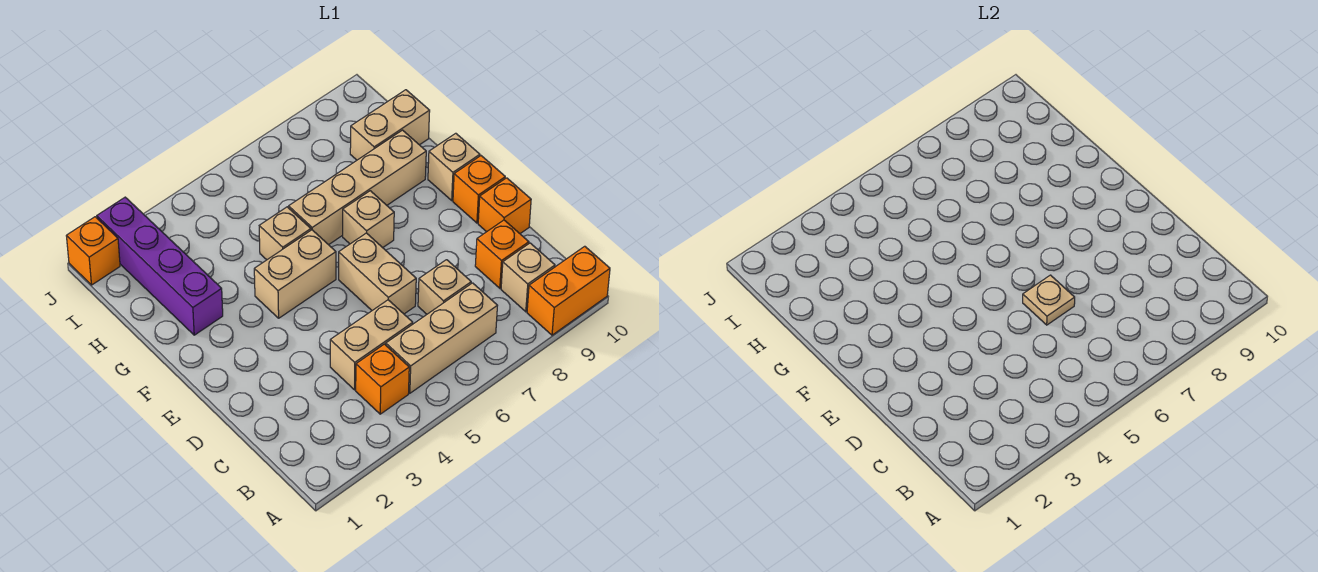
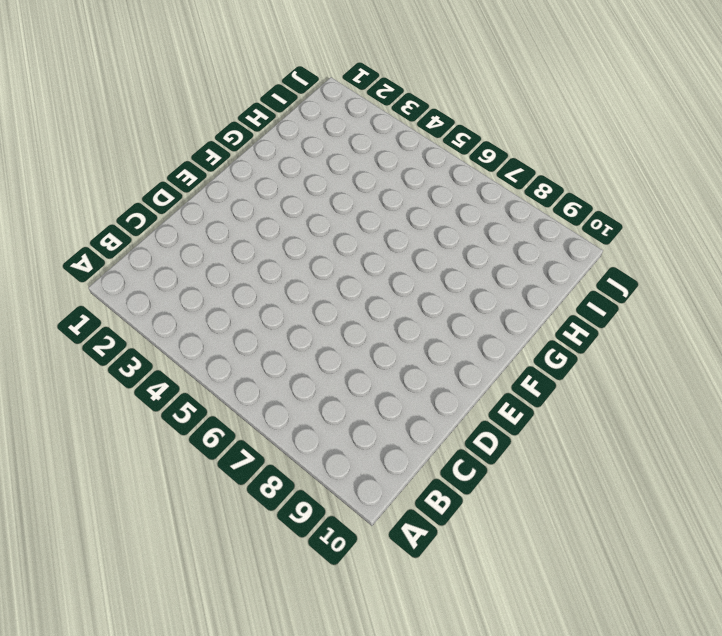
none -> orange brick A9:A10 level 1
none -> orange brick B4 level 1
none -> tan brick B5:B7 level 1

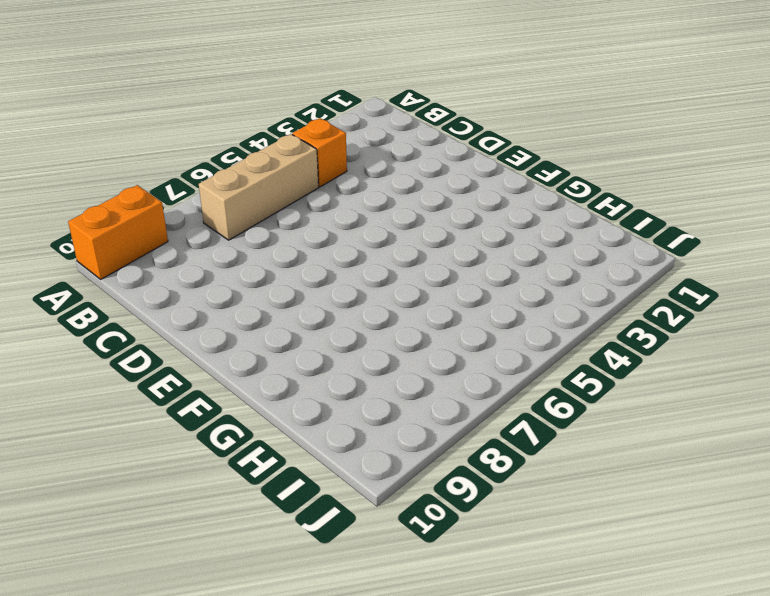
none -> tan brick B9 level 1
none -> tan brick C4:C5 level 1
none -> tan brick C7 level 1

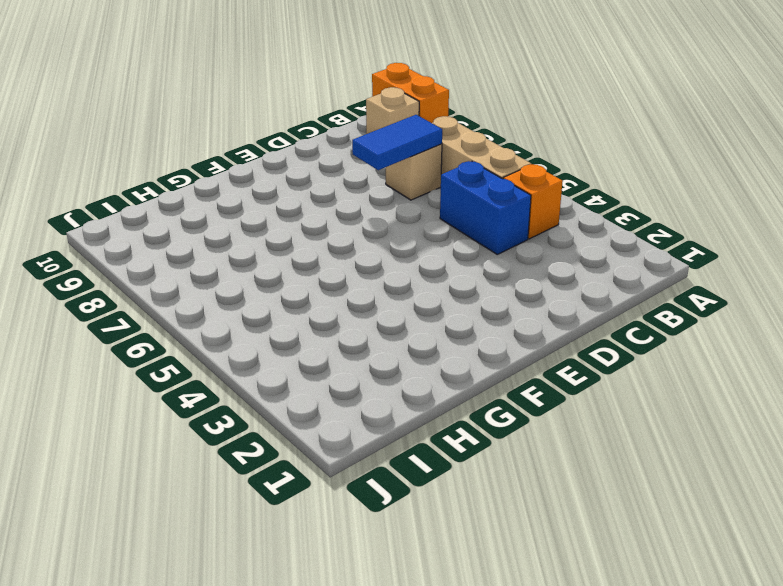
blue brick C4:C5 level 1 -> tan brick C4:C5 level 1
blue tile C7:D7 level 2 -> none
none -> orange brick C9 level 1
none -> tan brick D6:E6 level 1
none -> orange brick D10 level 1

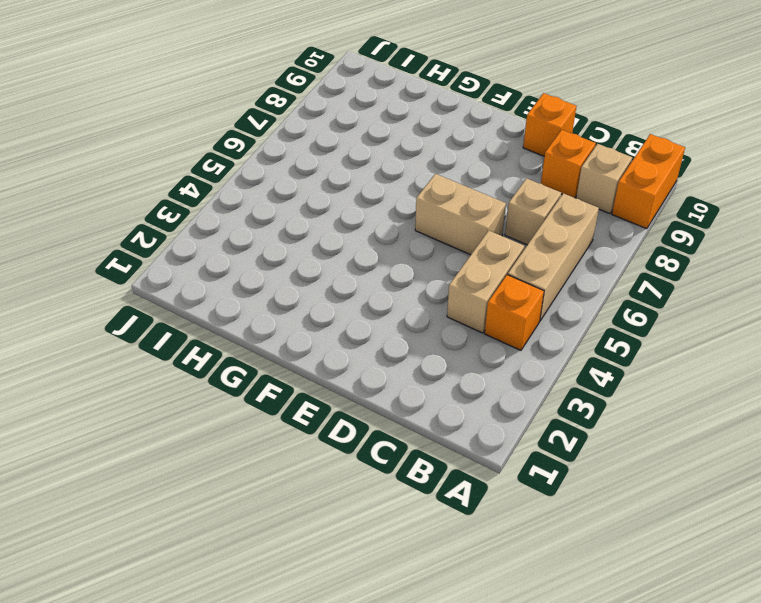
none -> orange brick E10 level 1
none -> tan brick F4:F5 level 1
none -> tan brick F7 level 1

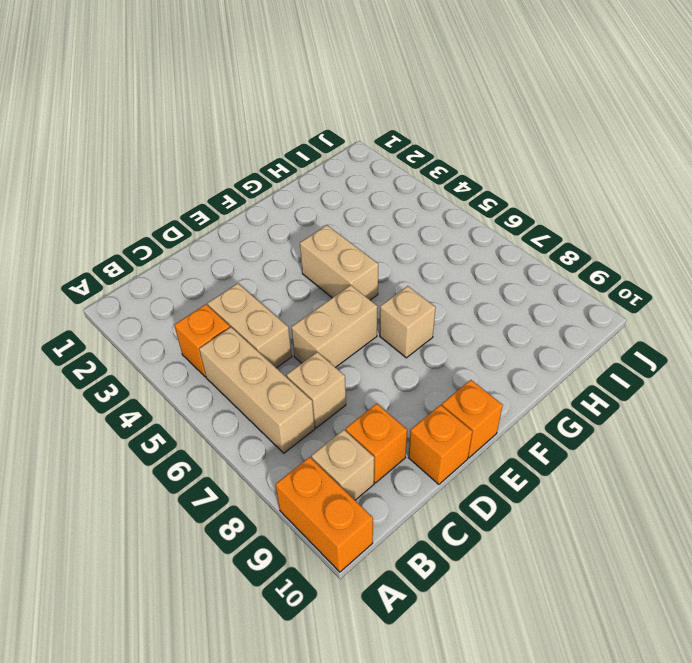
none -> tan brick F10 level 1
none -> purple brick G2:J2 level 1
none -> tan brick G5 level 1

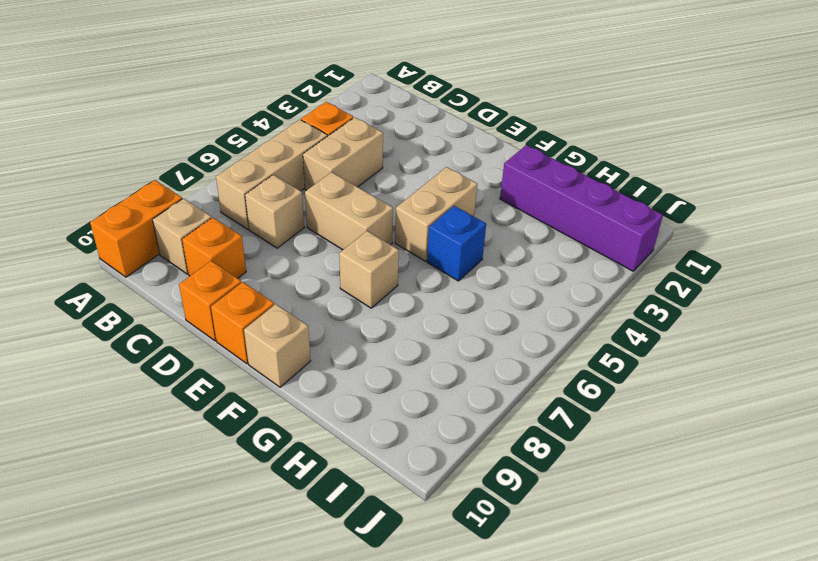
blue brick G5 level 1 -> tan brick G5 level 1
none -> tan brick G6:G9 level 1
none -> tan brick H9:H10 level 1
none -> orange brick J1 level 1

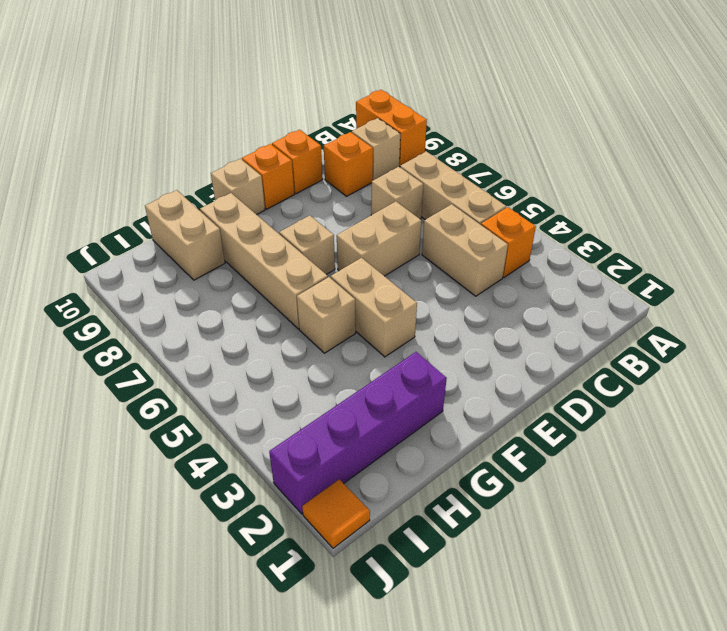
orange tile J1 level 1 -> orange brick J1 level 1
none -> tan plate D6 level 2

